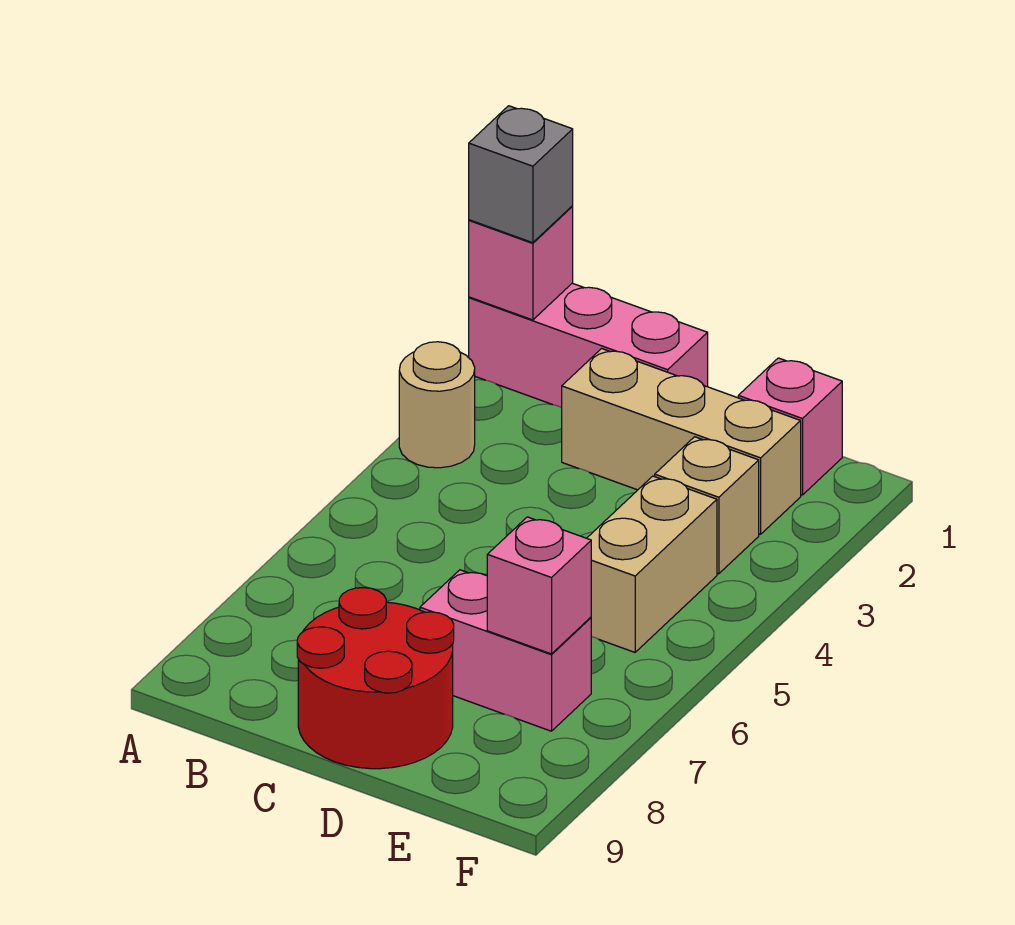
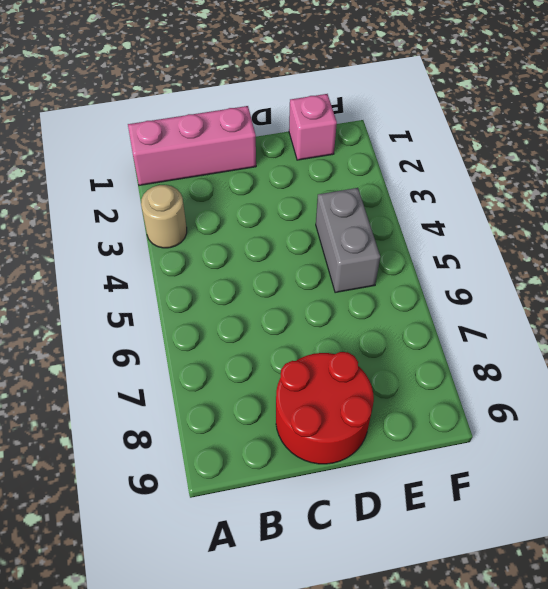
grey brick E4:E5 level 1 -> tan brick E4:E5 level 1
none -> tan brick C2:E2 level 1
none -> pink brick D7:E7 level 1

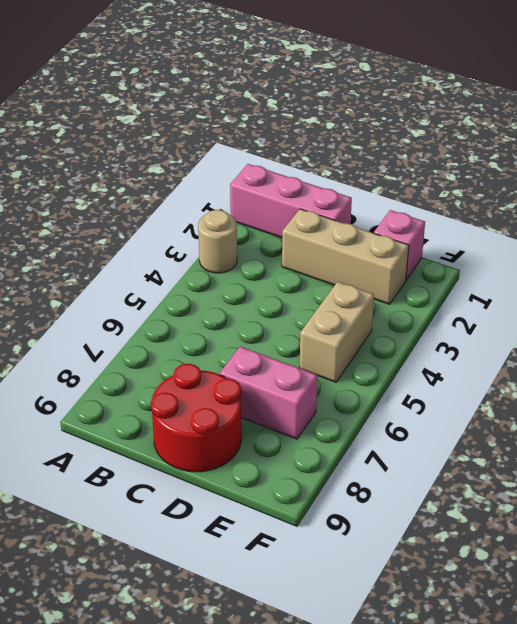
none -> tan brick E3 level 1
none -> pink brick A1 level 2

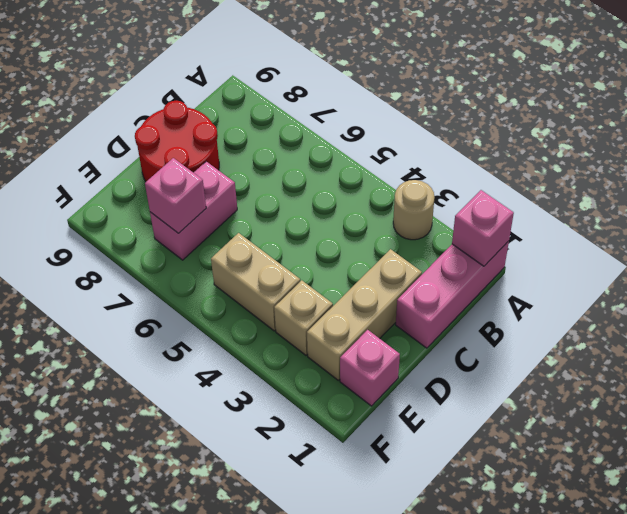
none -> grey brick A1 level 3

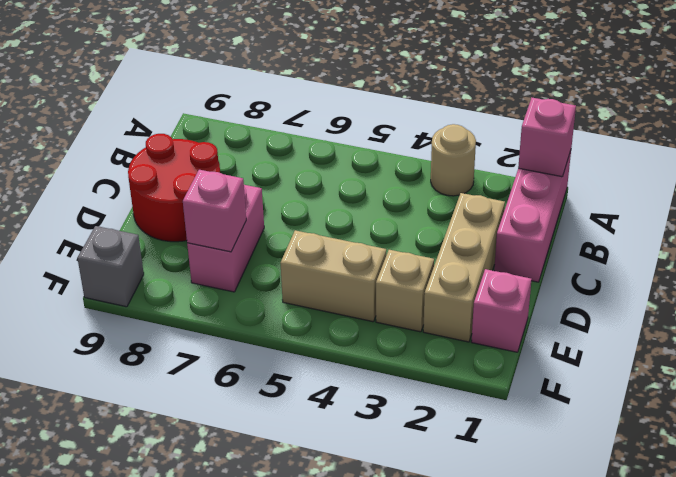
grey brick F9 level 1 -> grey brick A1 level 3

